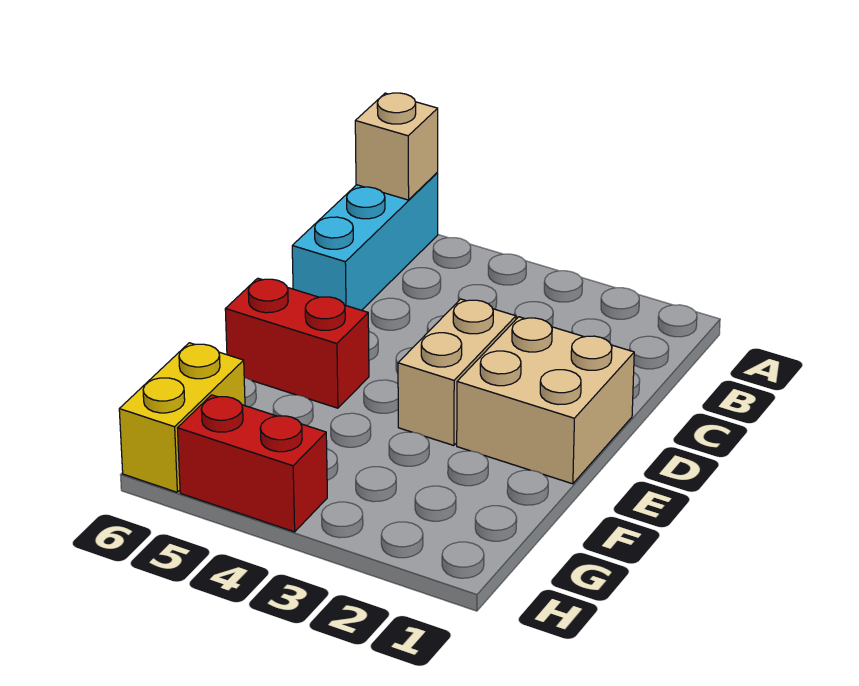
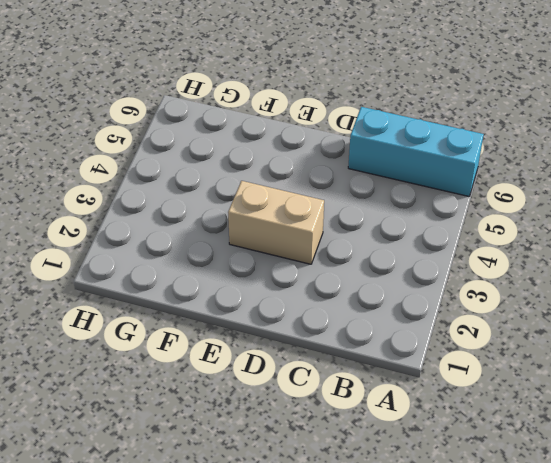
none -> tan brick D1:E2 level 1
none -> red brick E5:E6 level 1

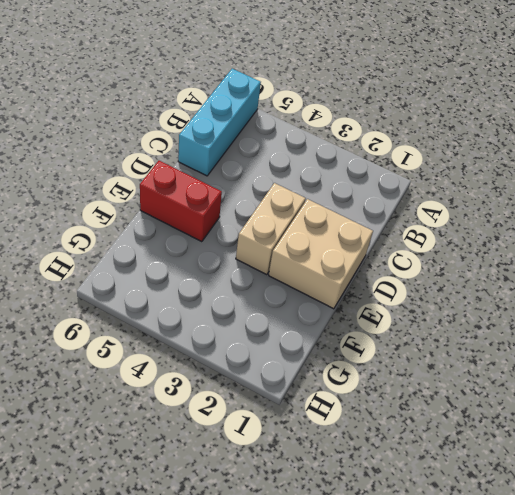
none -> yellow brick G6:H6 level 1
none -> red brick H4:H5 level 1

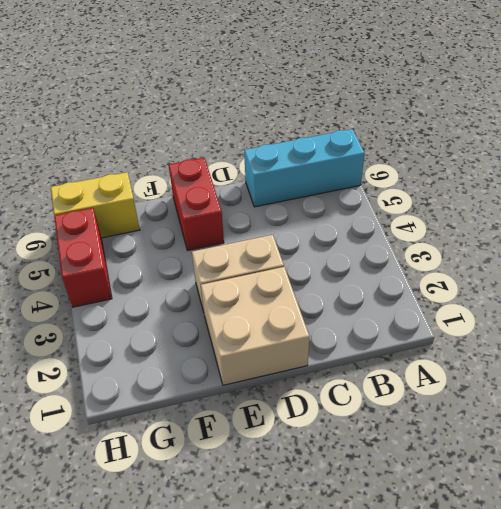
none -> tan brick A6 level 2

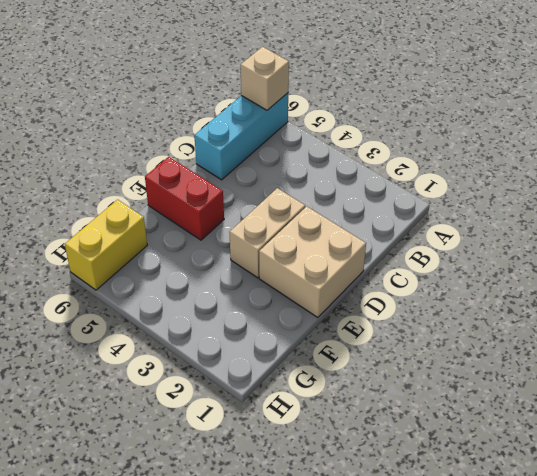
none -> red brick H4:H5 level 1

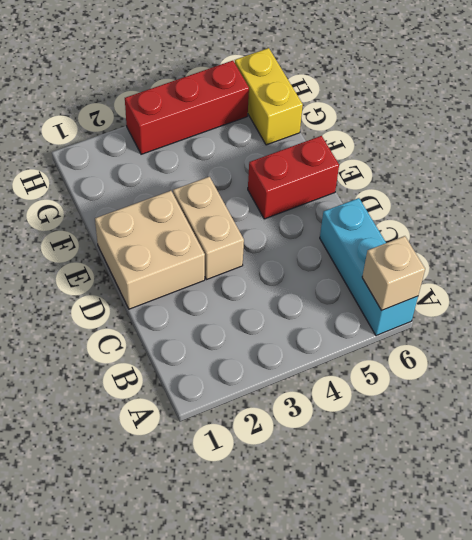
red brick H3:H5 level 1 -> red brick H4:H5 level 1

